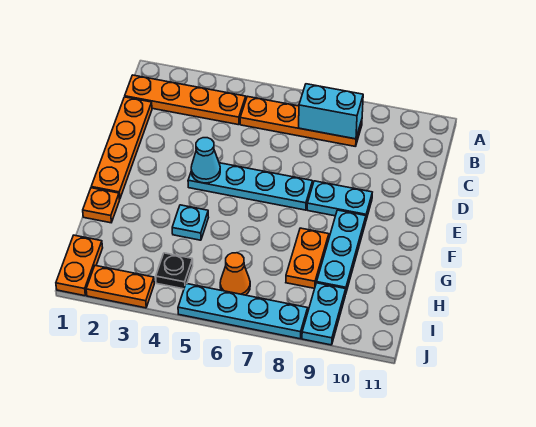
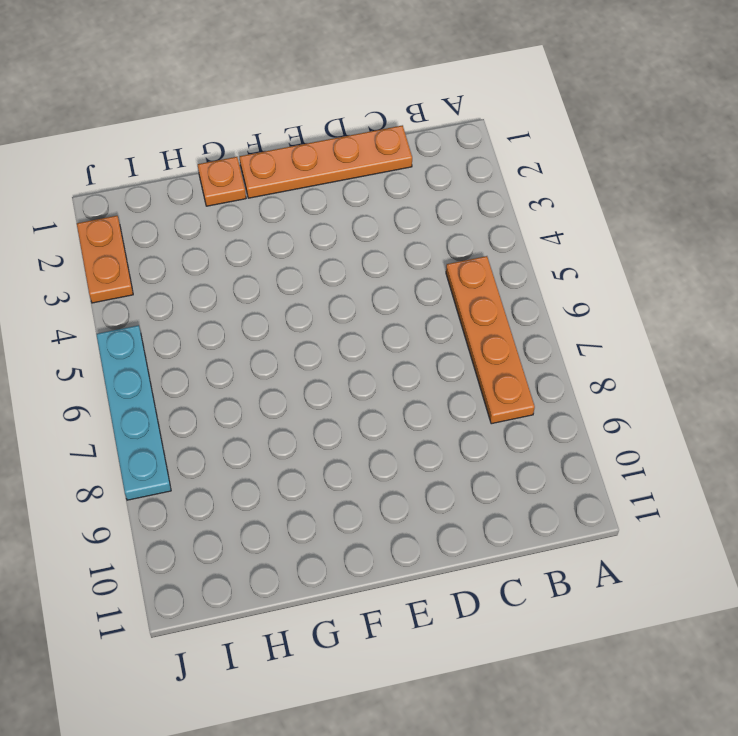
none -> orange plate B1:B4 level 1
none -> cyan plate E4:E7 level 1
none -> cyan plate E8:E9 level 1

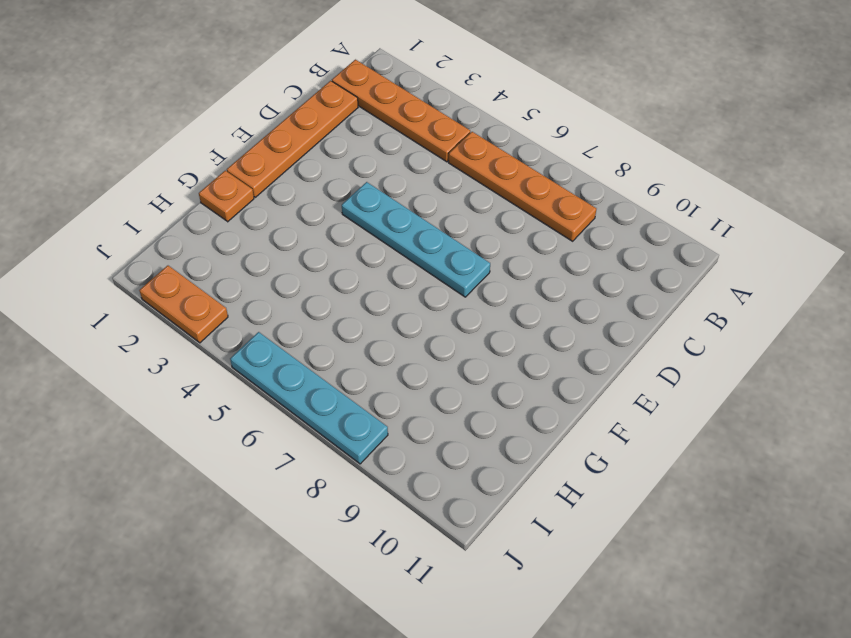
none -> cyan plate E8:E9 level 1
none -> cyan plate F9:H9 level 1
none -> cyan plate G4 level 1

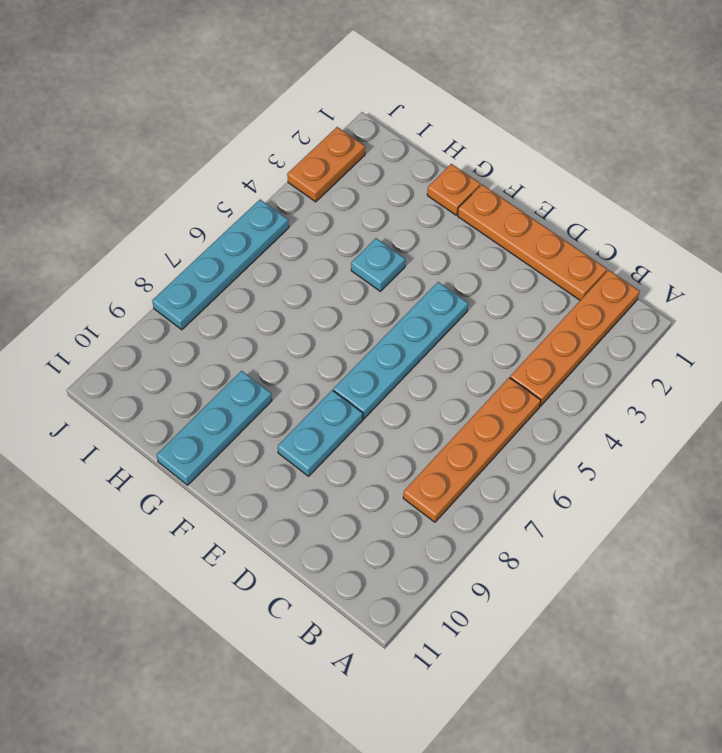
cyan plate G9:G11 level 1 -> cyan plate F9:H9 level 1
none -> orange plate G8:H8 level 1
none -> orange plate I1:J1 level 1
none -> black plate I4 level 1

